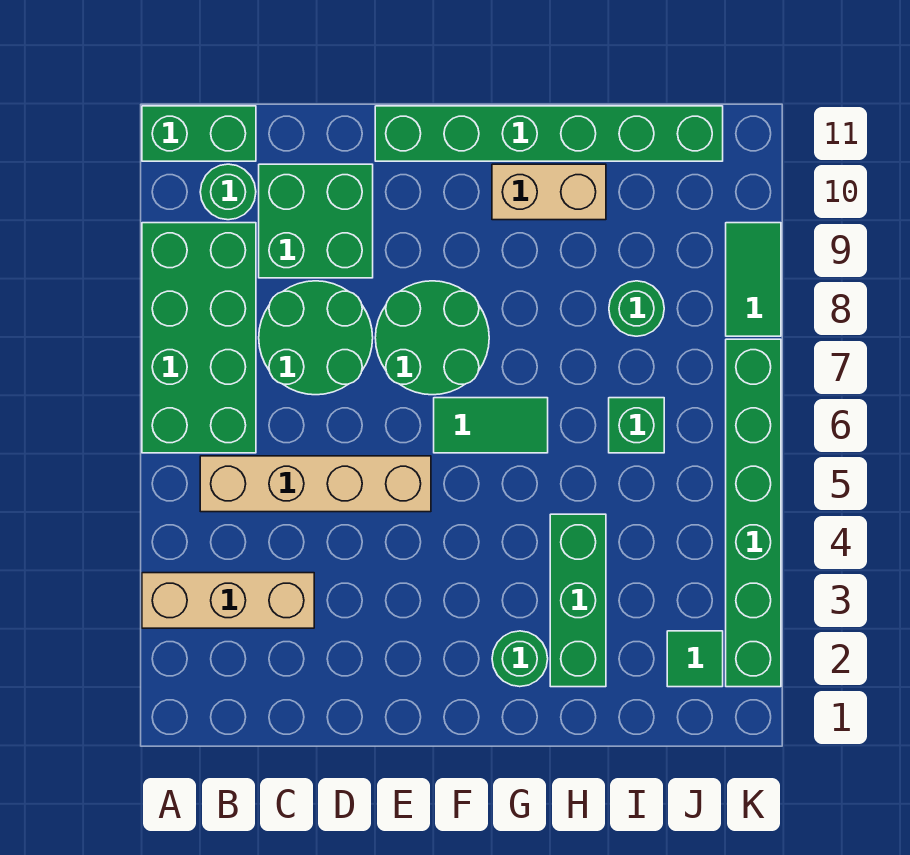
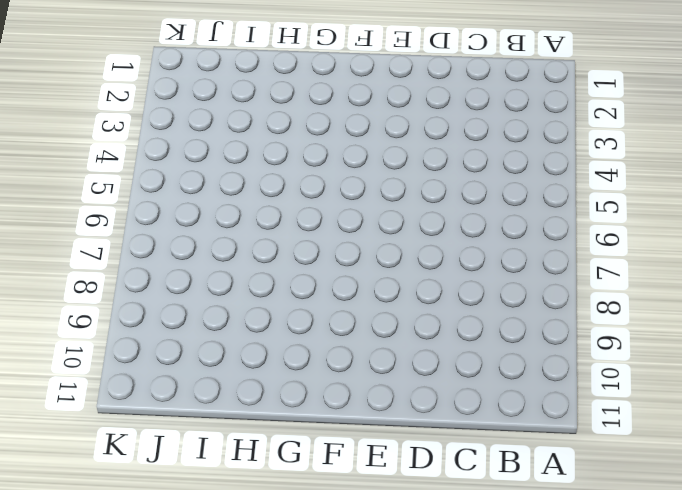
none -> tan brick A3:C3 level 1
none -> green brick A6:B9 level 1
none -> green brick A11:B11 level 1

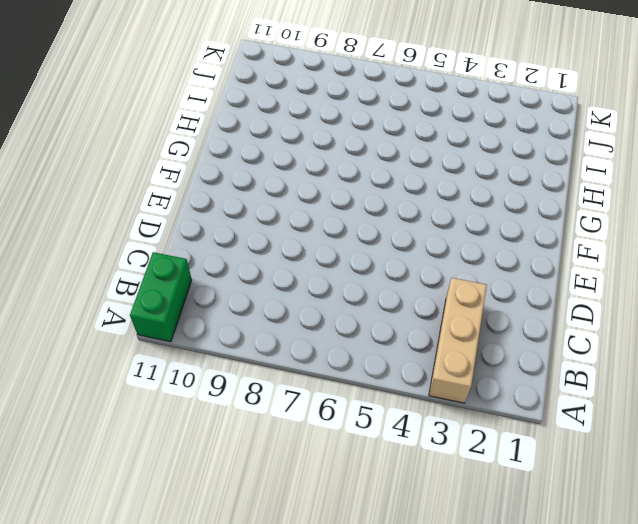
none -> green brick A6:B9 level 1
none -> tan brick B5:E5 level 1
none -> green round brick B10 level 1

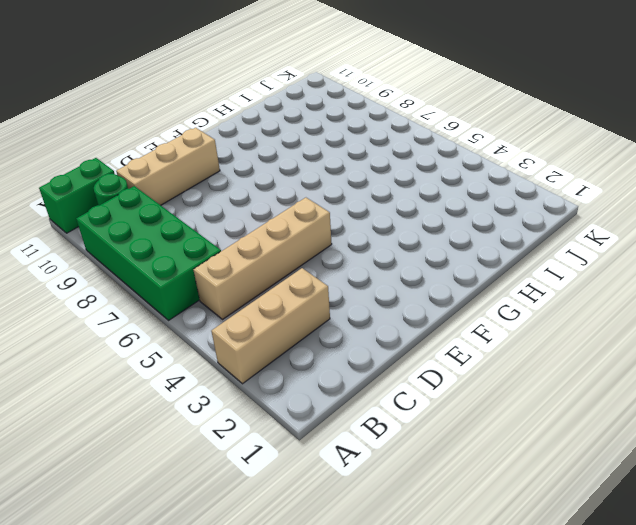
tan brick C10:E10 level 1 -> green brick C9:D10 level 1
none -> green round brick C7:D8 level 1
none -> green round brick E7:F8 level 1
none -> green brick E11:J11 level 1

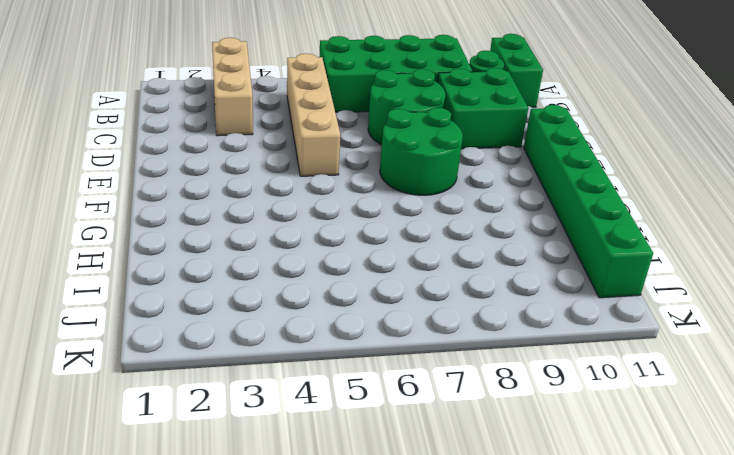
none -> green tile F6:G6 level 1
none -> green round brick G2 level 1
none -> tan brick G10:H10 level 1

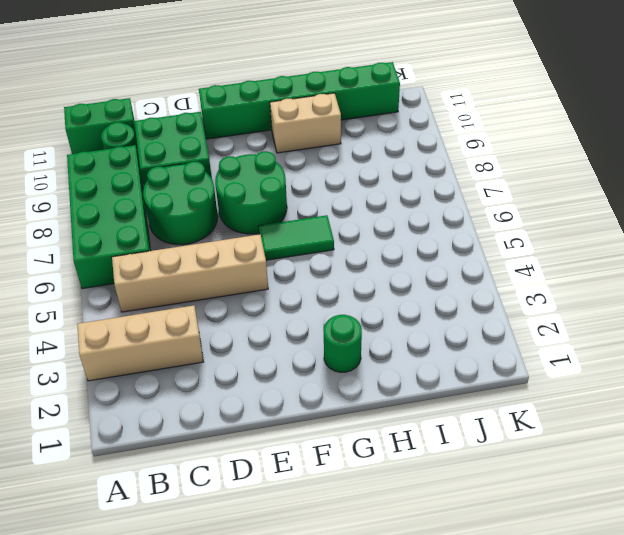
none -> green brick H2:H4 level 1
none -> green brick I6 level 1
none -> green round brick I8 level 1

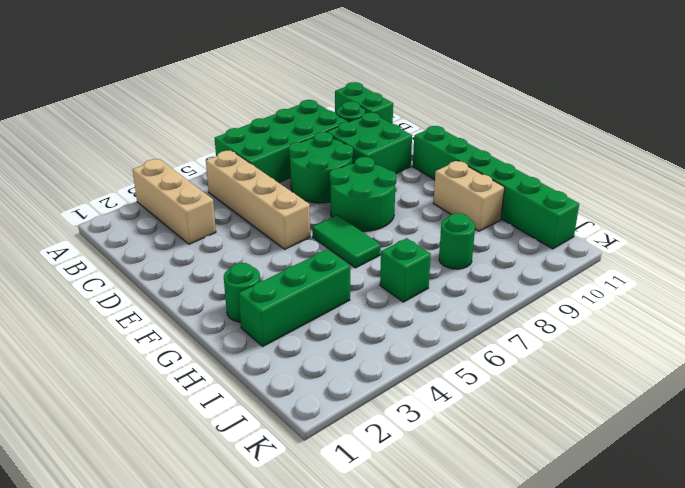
none -> green tile J2 level 1
none -> green brick K2:K7 level 1
none -> green tile K8:K9 level 1

